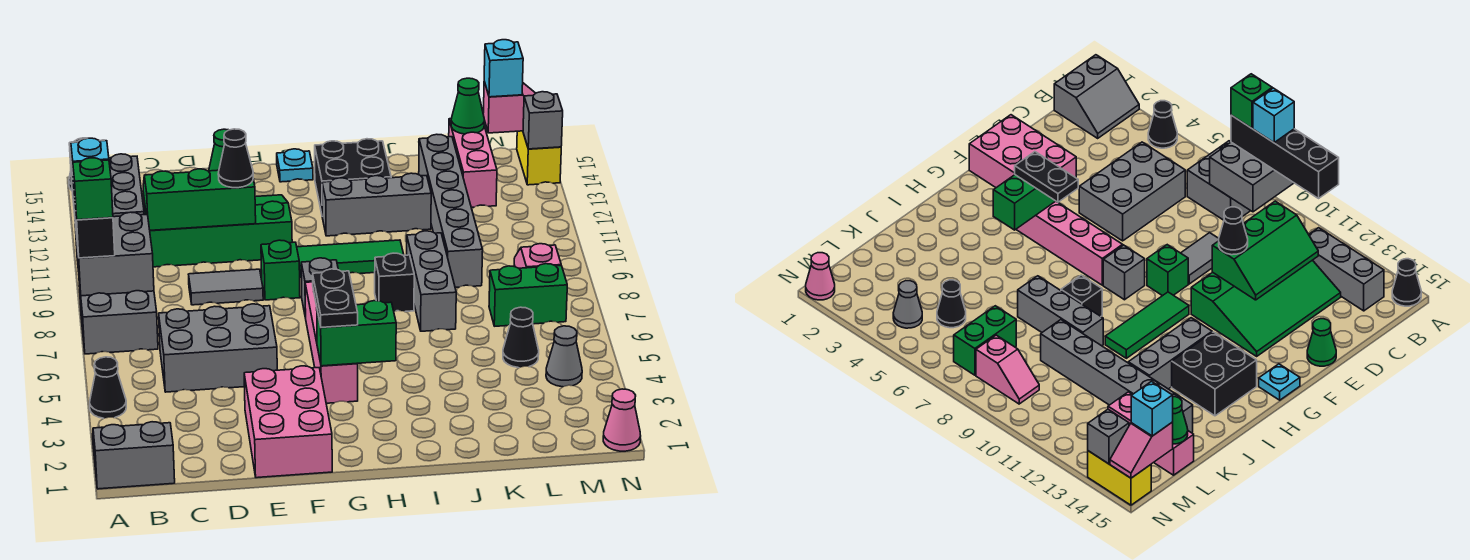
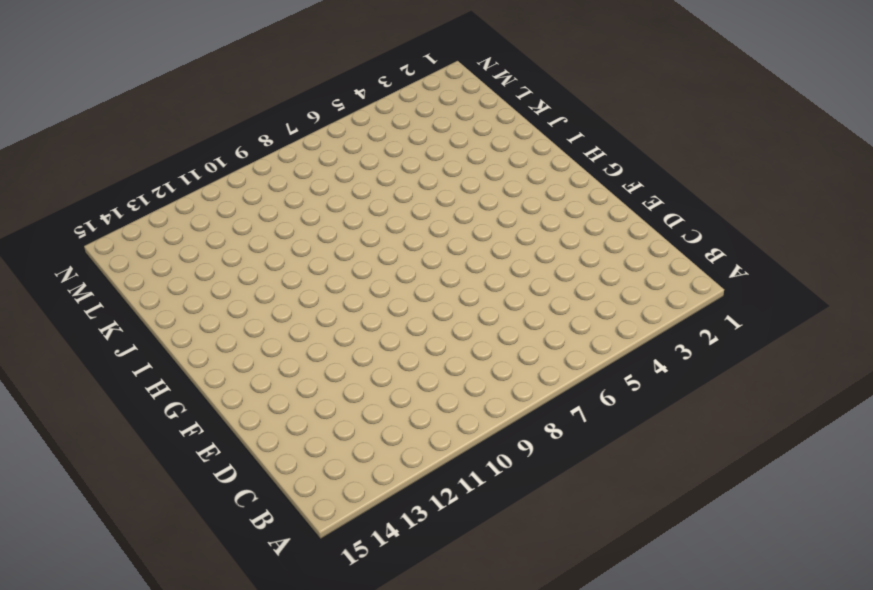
none -> grey slope A1:B2 level 1 top 1
none -> black cone A4 level 1
none -> grey brick A7:B8 level 1
none -> black cone A15 level 1

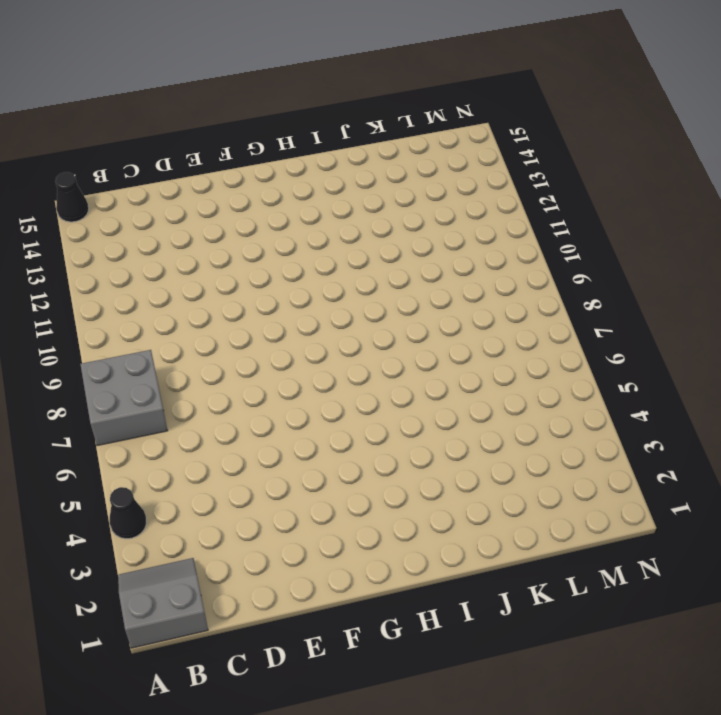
none -> grey brick B12:B14 level 1
none -> grey brick C5:E6 level 1
none -> green slope C11:F13 level 1 top 11
none -> grey tile D9:E9 level 1

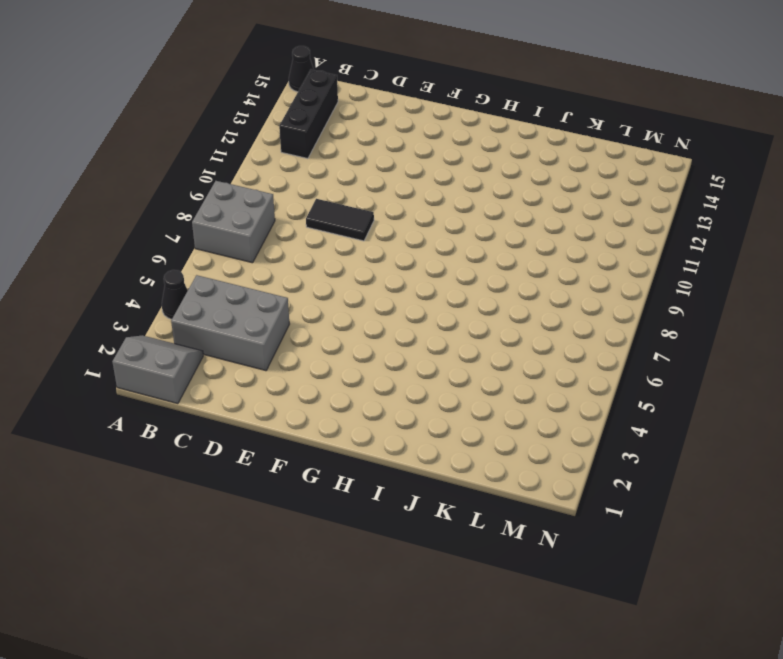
grey brick B3:D4 level 1 -> grey brick C5:E6 level 1
black brick B12:B14 level 1 -> grey brick B12:B14 level 1
black tile D9:E9 level 1 -> grey tile D9:E9 level 1
none -> green slope C11:F13 level 1 top 11
none -> pink brick E1:F3 level 1
none -> green cone E15 level 1
none -> green brick F9 level 1

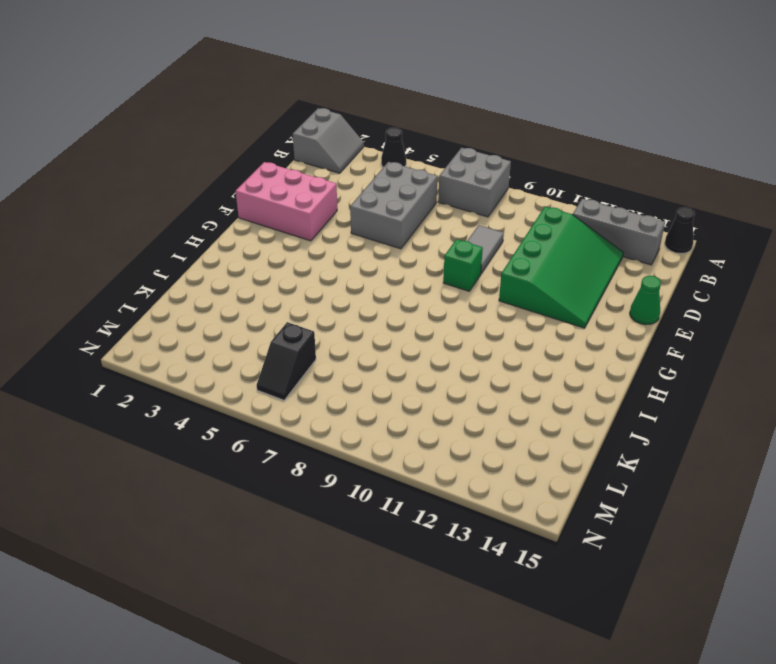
black slope L6:M6 level 1 top L -> none
none -> pink brick G4:G7 level 1
none -> grey brick G8 level 1
none -> green tile G10:I10 level 1
none -> cyan plate G15 level 1

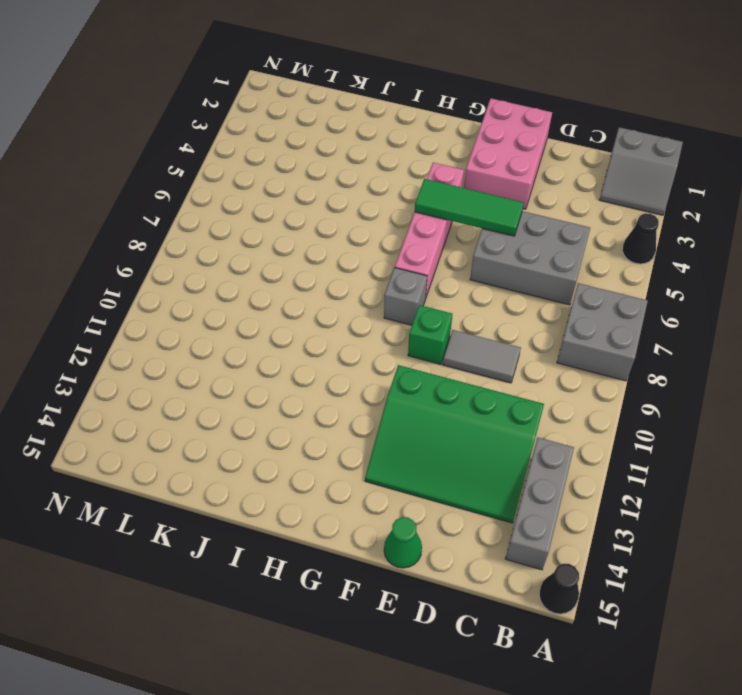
green tile E5:G5 level 2 -> green tile G10:I10 level 1
none -> cyan plate G15 level 1
none -> grey brick H12:J12 level 1
none -> black brick H13:I14 level 1
none -> black brick I8 level 1

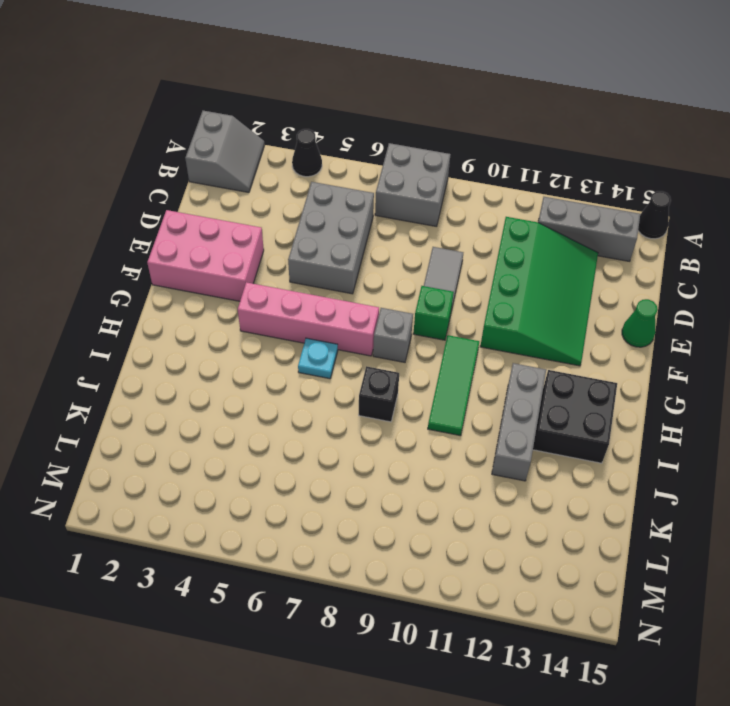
cyan plate H6 level 1 -> cyan plate G15 level 1
none -> grey brick J7:J9 level 1
none -> grey brick K9:K14 level 1
none -> black cone L5 level 1
none -> green brick L7:M7 level 1

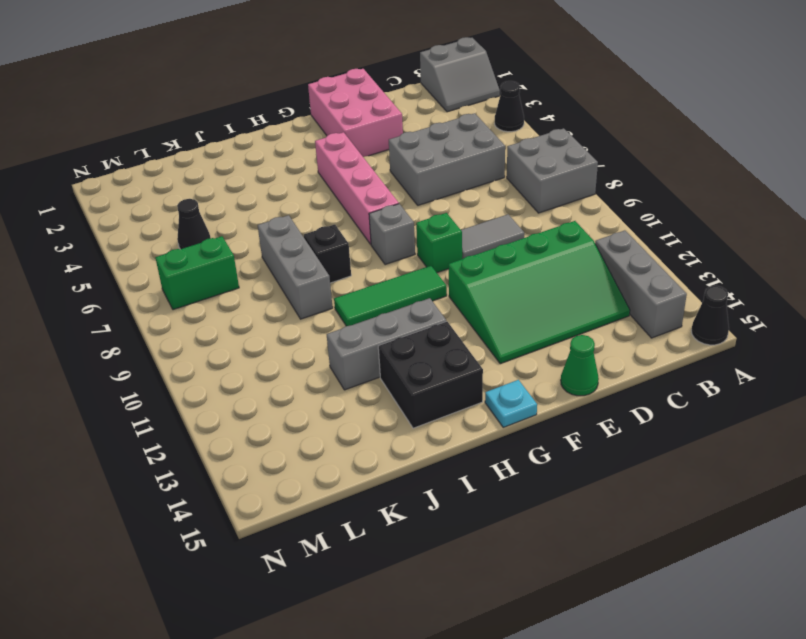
none -> grey brick K9:K14 level 1
none -> pink brick L13:L15 level 1
none -> grey cone M4 level 1
none -> pink slope M8:M9 level 1 top 8

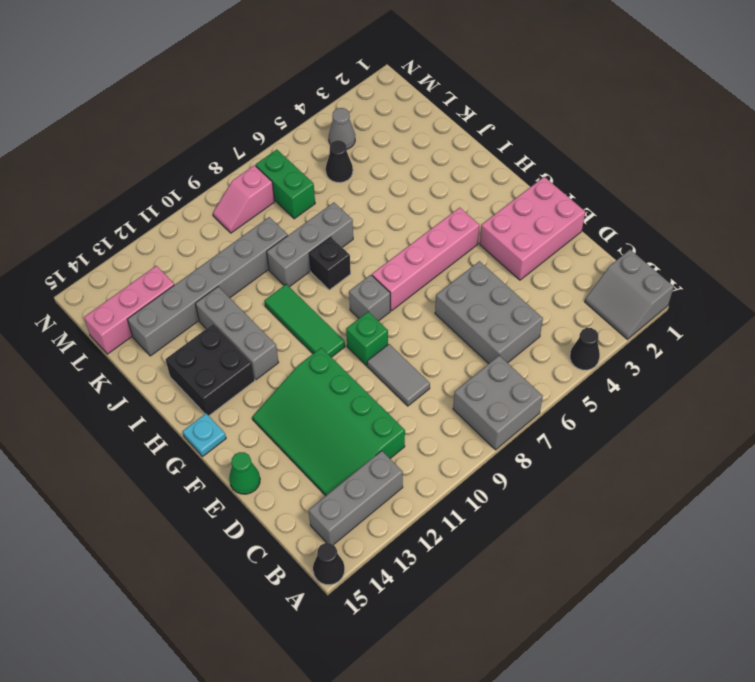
none -> pink cone N1 level 1
none -> yellow brick N14:N15 level 1
none -> grey brick A8:B9 level 2
none -> green slope C11:E12 level 2 top 11

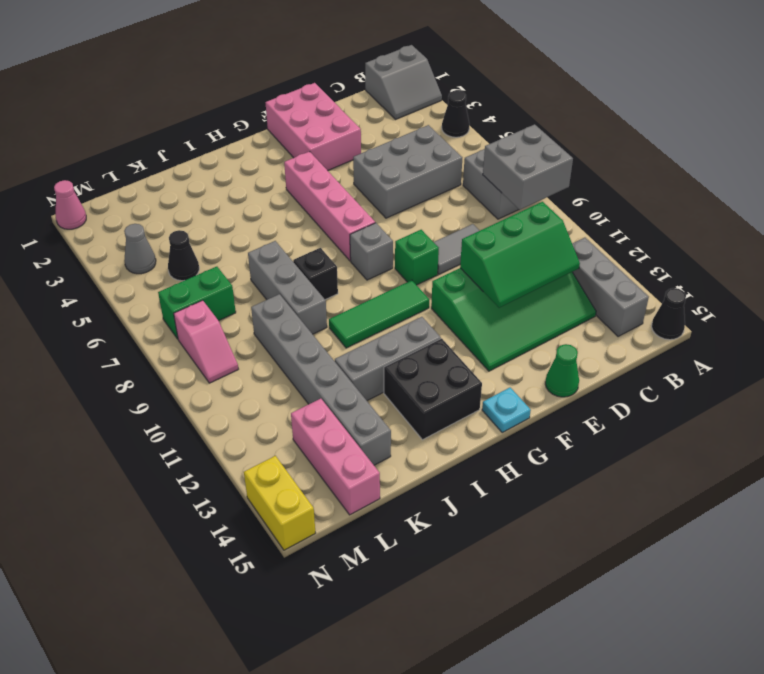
none -> green brick G4:H4 level 2
none -> green cone L15 level 2
none -> pink slope M15:N15 level 2 top M
none -> grey brick N14 level 2

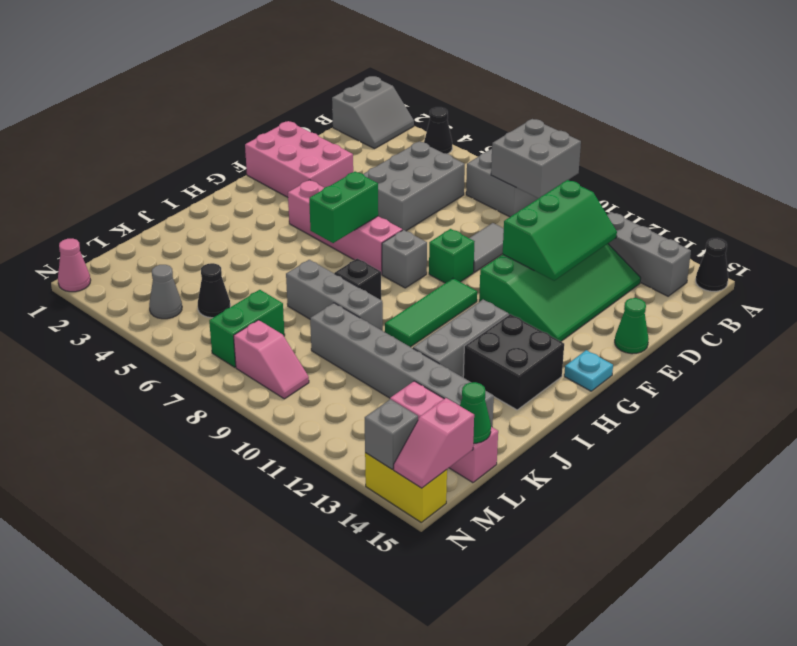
green brick G6:H6 level 2 -> green brick G4:H4 level 2
none -> black brick A8:A11 level 3
none -> black cone E11 level 3
none -> black plate G4:G5 level 3
none -> cyan brick M15 level 3

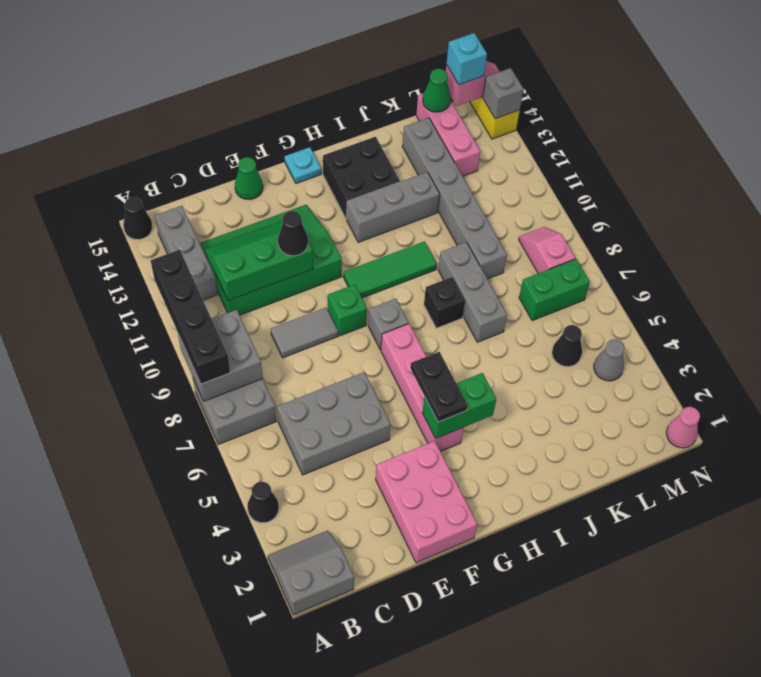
none -> green brick A8 level 4
none -> cyan brick A9 level 4

